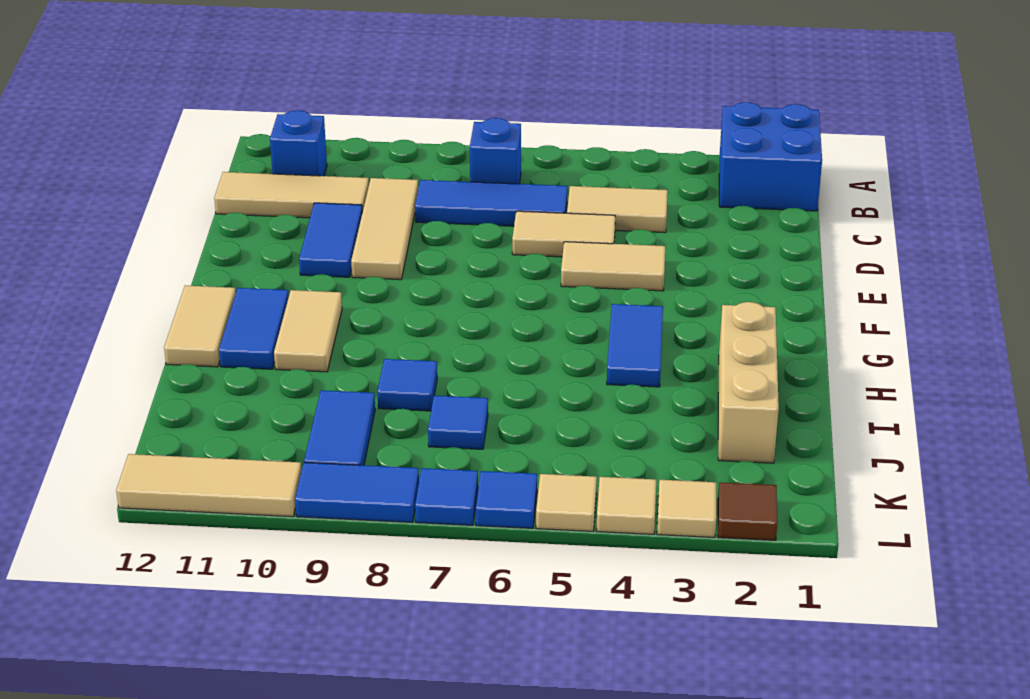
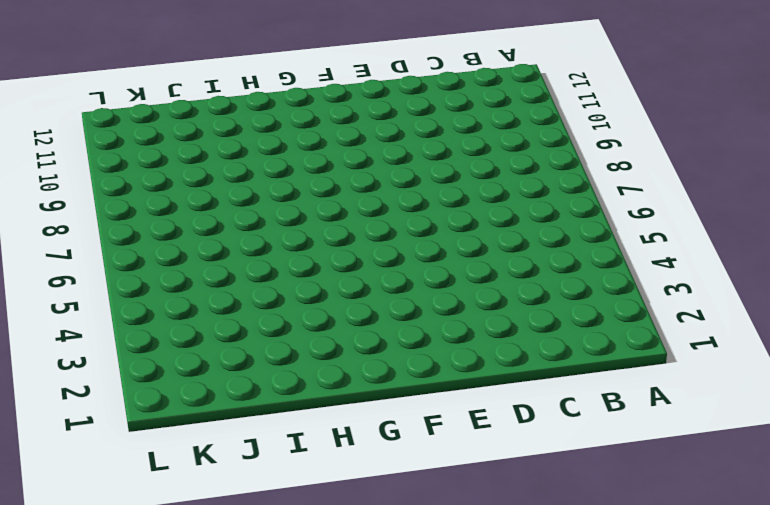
none -> blue brick A1:B2 level 1
none -> blue brick B7 level 1
none -> blue brick B11 level 1

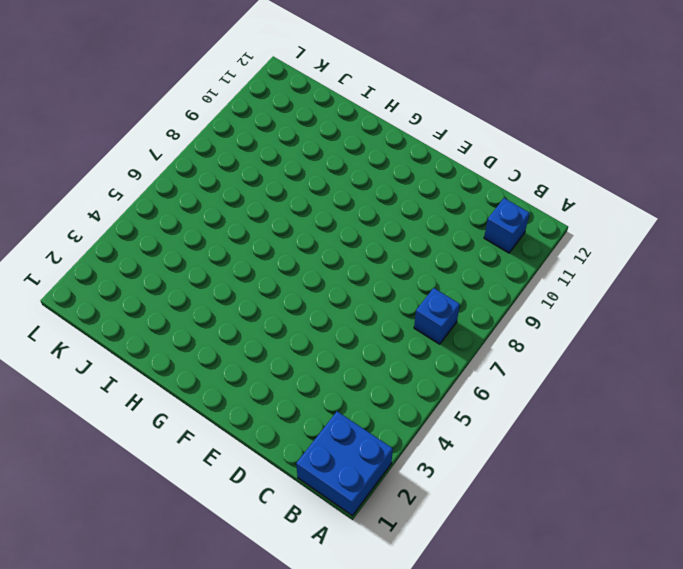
none -> tan tile C4:C5 level 1
none -> blue tile C6:C8 level 1
none -> tan tile C9:E9 level 1

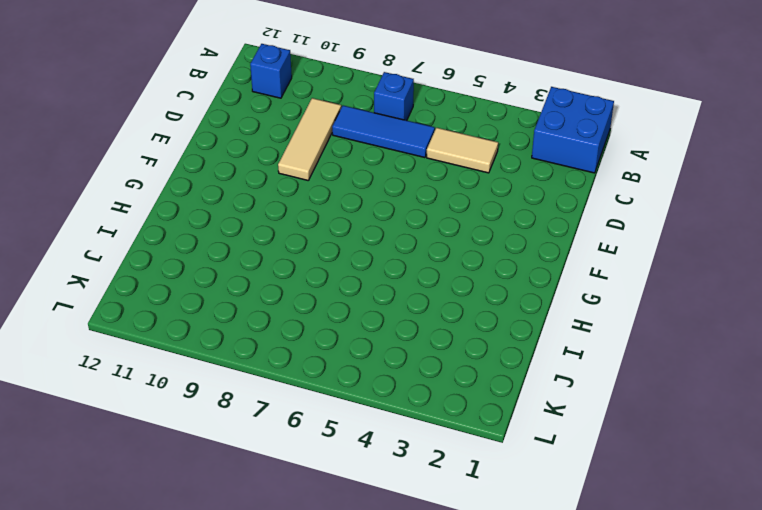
none -> tan tile C10:C12 level 1
none -> tan tile D5:D6 level 1
none -> blue tile D10:E10 level 1

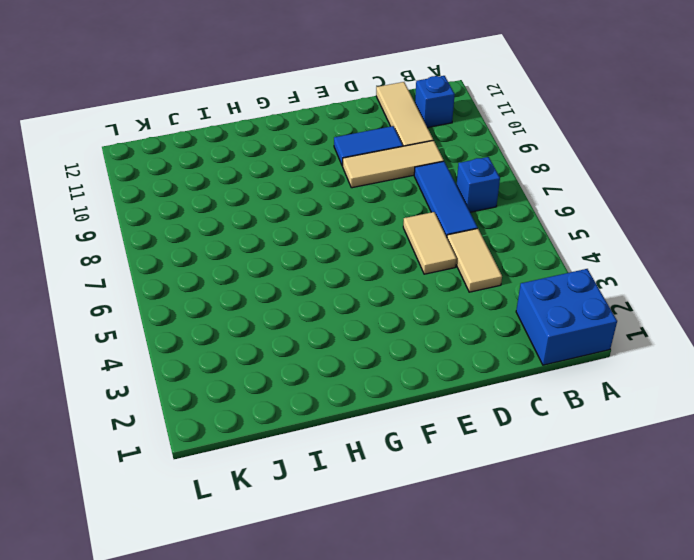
none -> tan tile E4:E5 level 1
none -> blue tile G4:H4 level 1
none -> tan tile G10:H10 level 1

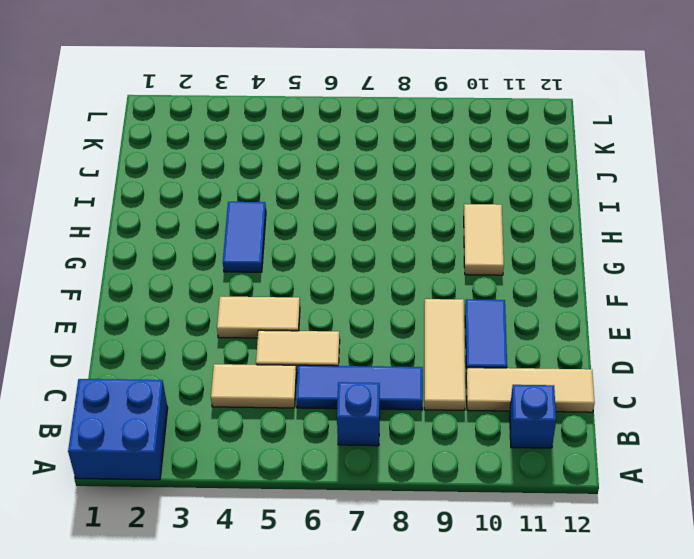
none -> blue tile G11:H11 level 1
none -> tan tile G12:H12 level 1
none -> tan brick H2:J2 level 1

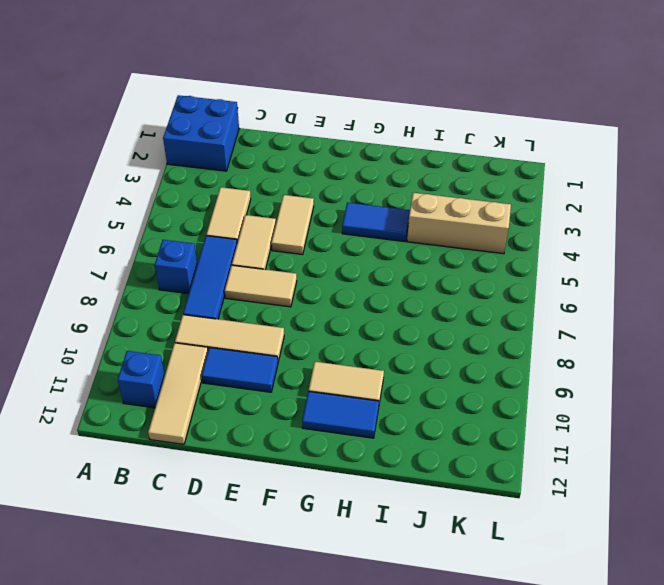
tan tile D7:E7 level 1 -> tan tile G12:H12 level 1
tan brick I4:K4 level 1 -> tan brick H2:J2 level 1
none -> blue tile I8 level 1
none -> blue tile J7 level 1
none -> blue tile J9:K9 level 1

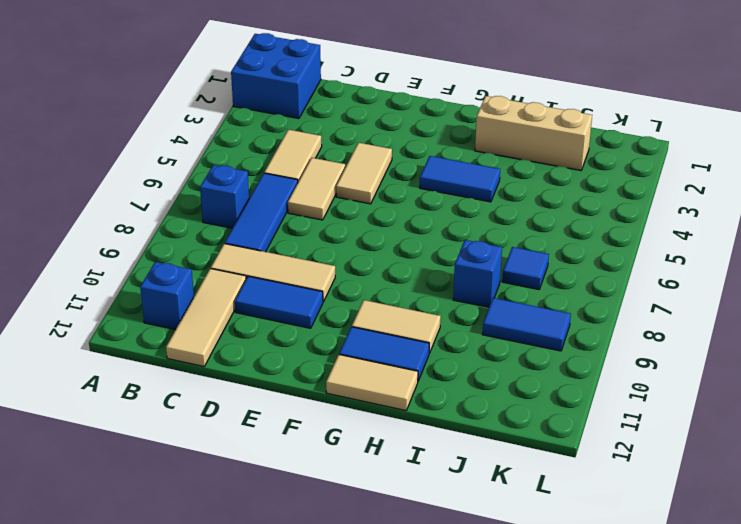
blue brick I8 level 1 -> blue tile I8 level 1
none -> brown tile L2 level 1
none -> tan tile L3 level 1
none -> tan tile L4 level 1

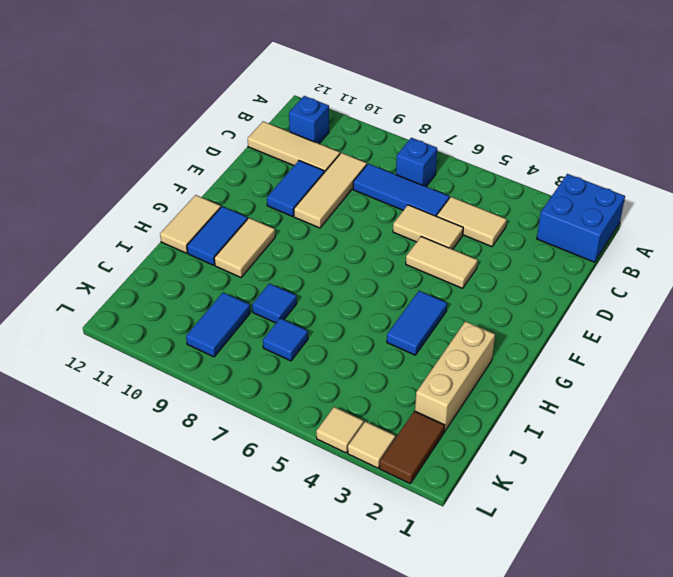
brown tile K2:L2 level 1 -> brown tile L2 level 1
none -> tan tile L5 level 1
none -> blue tile L6 level 1
none -> blue tile L7 level 1

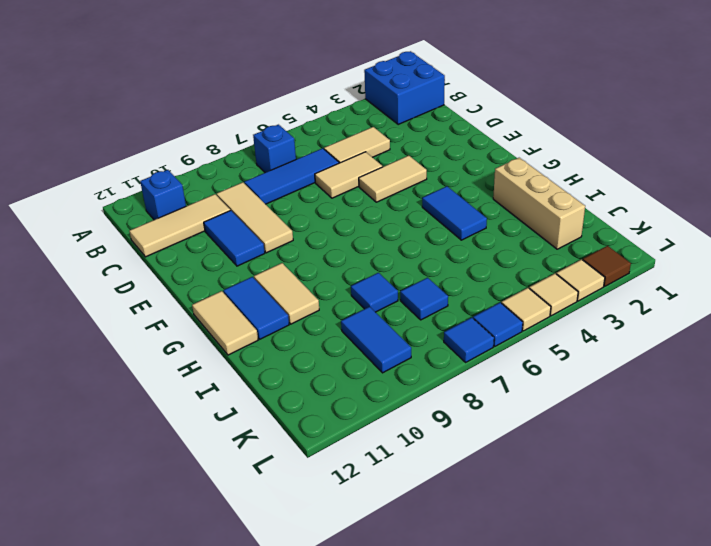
none -> blue tile L8:L9 level 1
none -> tan tile L10:L12 level 1

